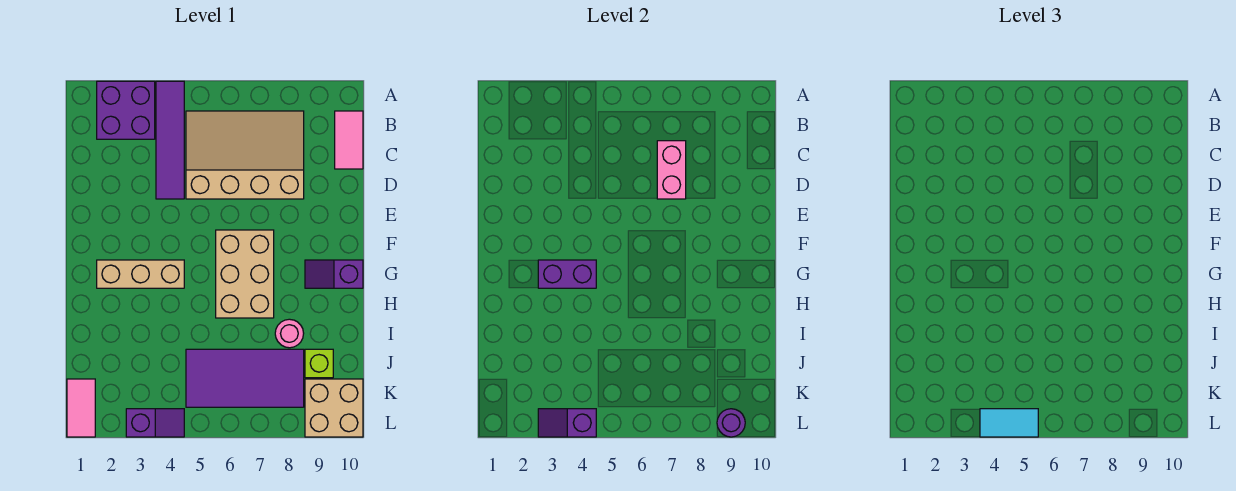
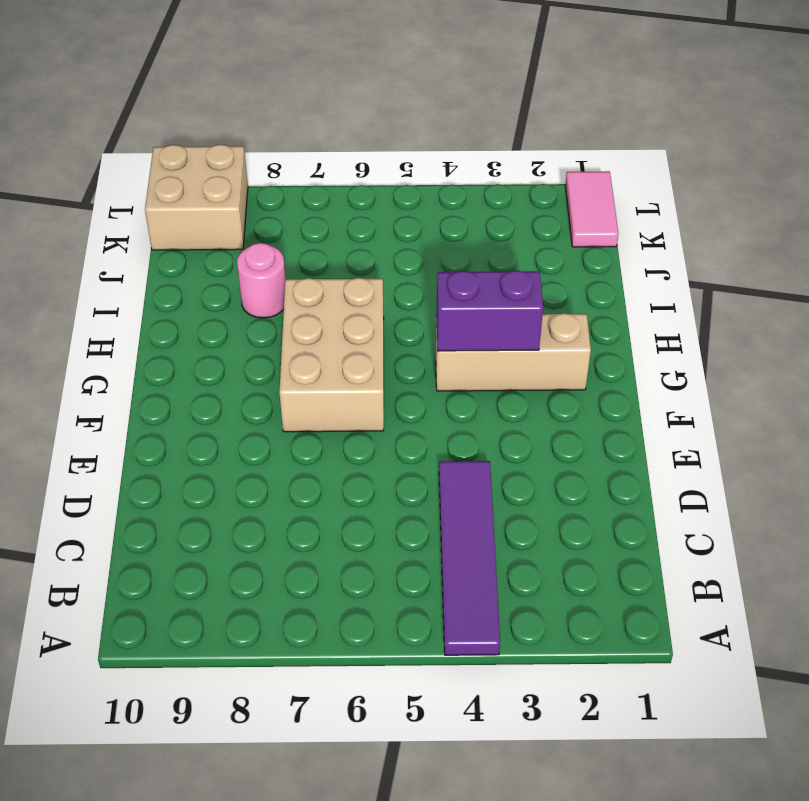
none -> purple brick A2:B3 level 1
none -> tan slope B5:D8 level 1 top D
none -> pink tile B10:C10 level 1

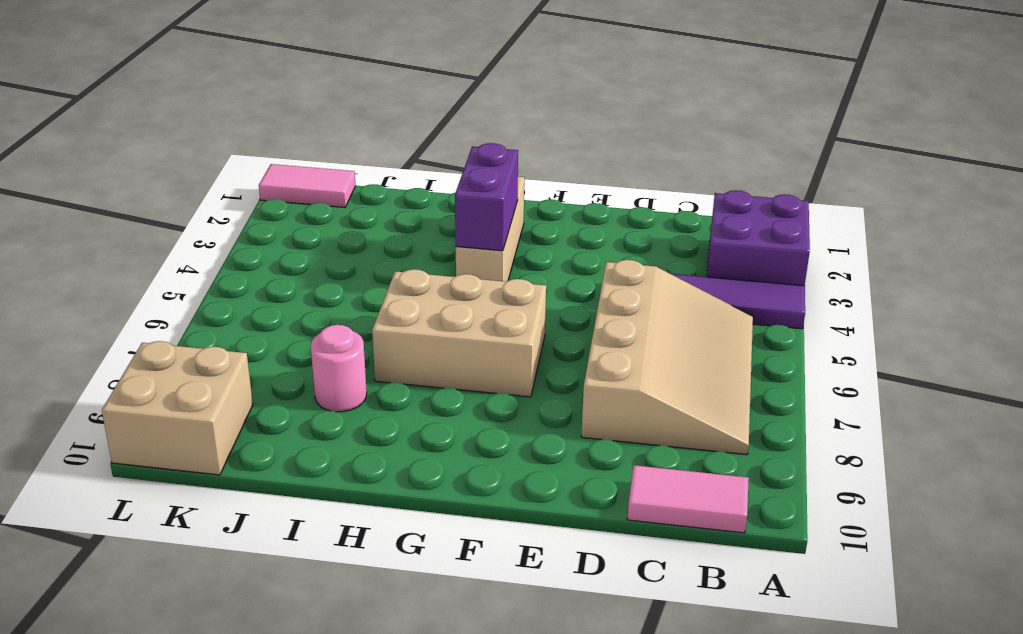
none -> purple slope G9:G10 level 1 top 10
none -> purple tile J5:K8 level 1
none -> lime brick J9 level 1

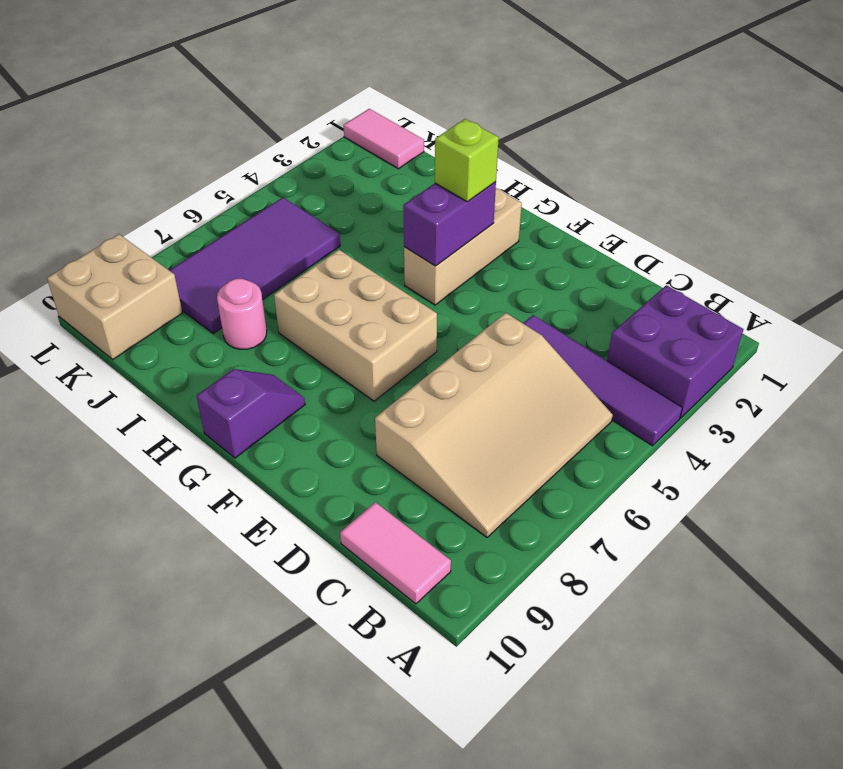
lime brick G3 level 3 -> lime brick J9 level 1
none -> purple slope L3:L4 level 1 top 3
none -> pink brick C7:D7 level 2
none -> purple slope L3:L4 level 2 top 4

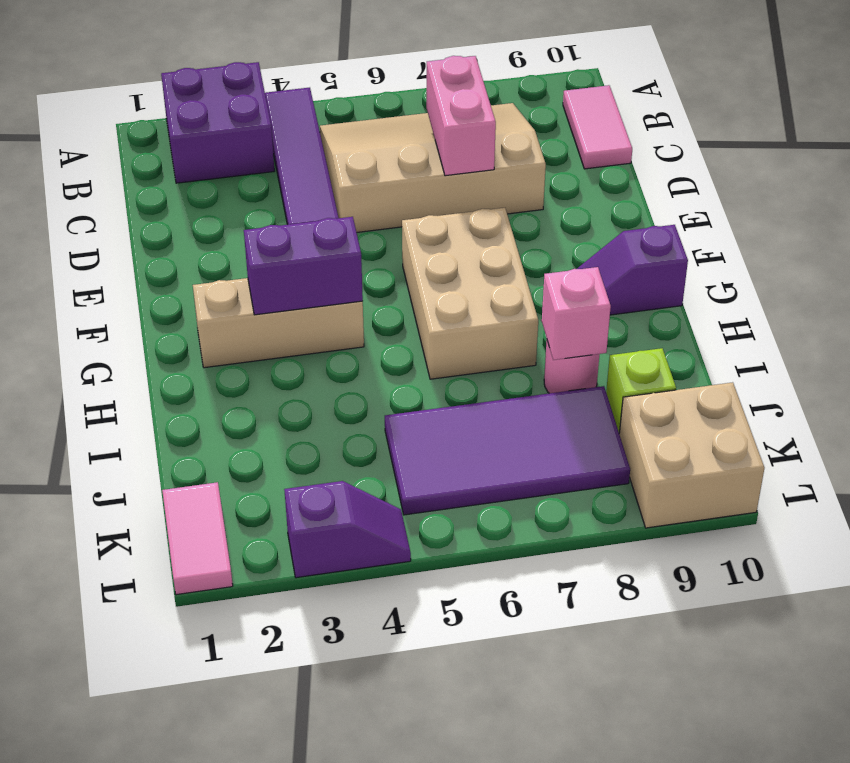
pink brick I8 level 2 -> none
none -> purple slope L3:L4 level 2 top 4
none -> purple round brick L9 level 2
none -> cyan tile L4:L5 level 3

